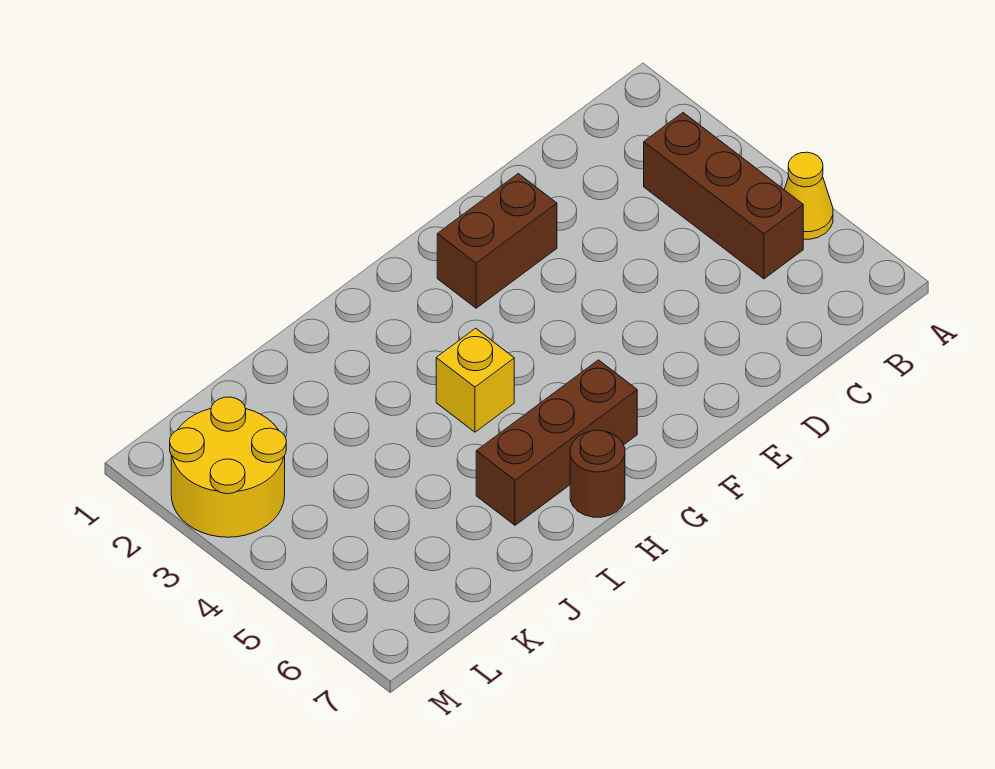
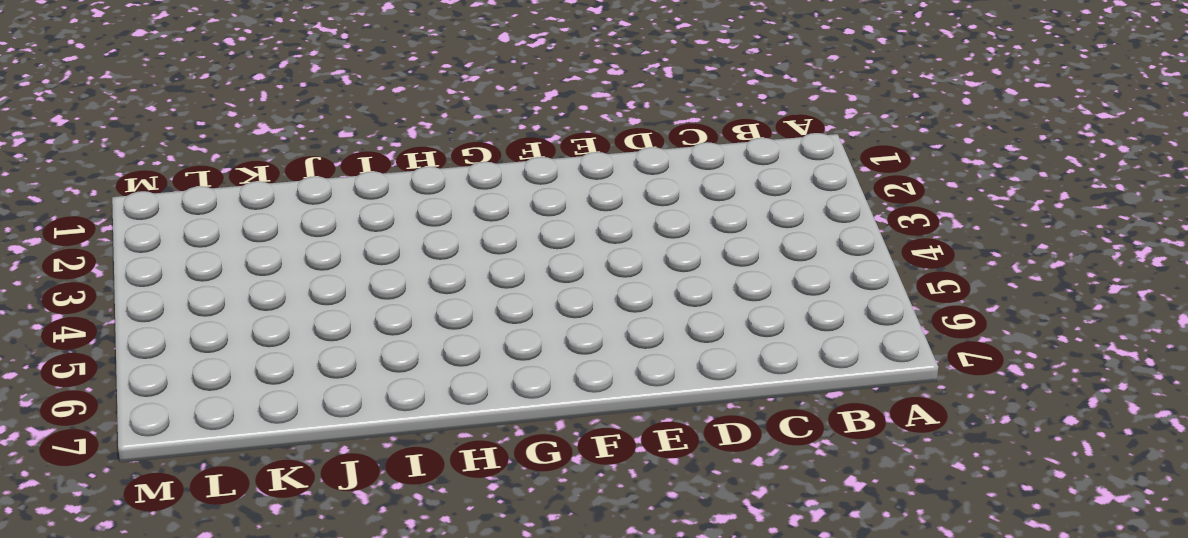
none -> yellow cone A5 level 1
none -> brown brick B3:B5 level 1

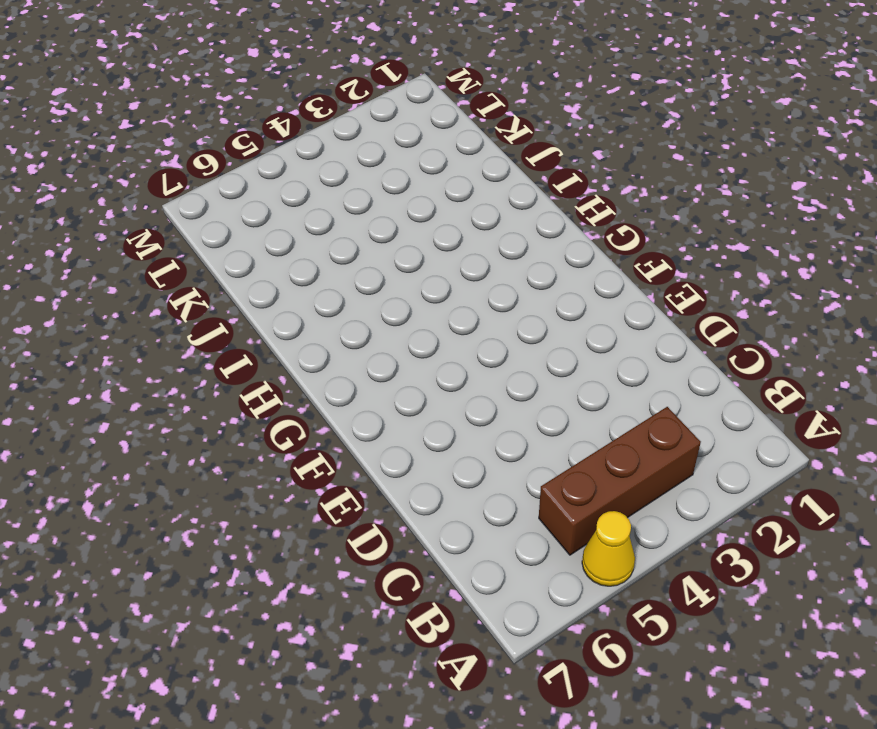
none -> brown brick E2:F2 level 1
none -> brown brick G6:I6 level 1

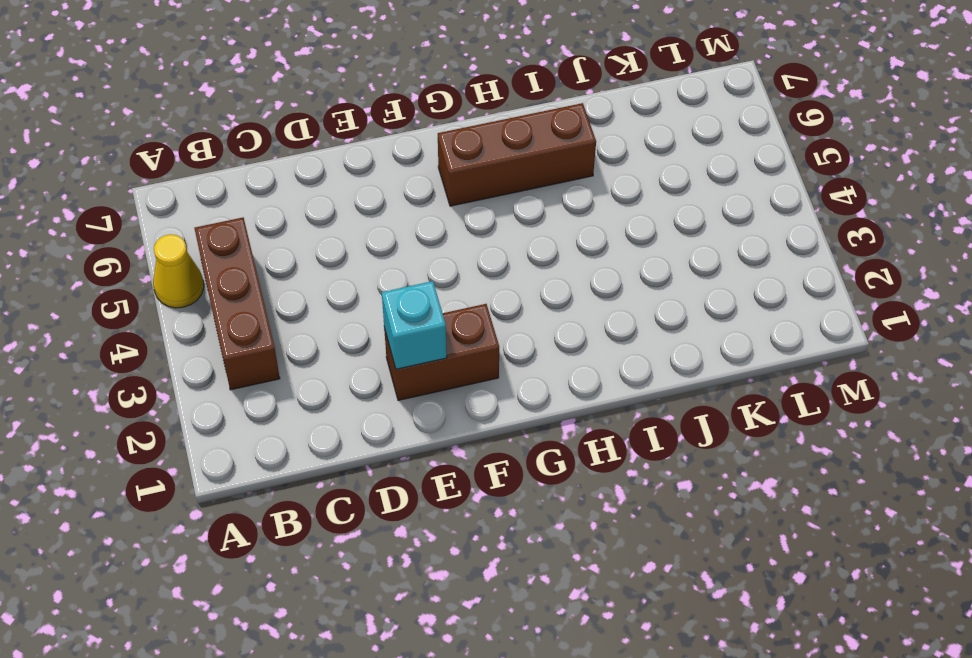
cyan brick E2 level 2 -> none
none -> yellow brick H4 level 1
none -> brown round brick H7 level 1

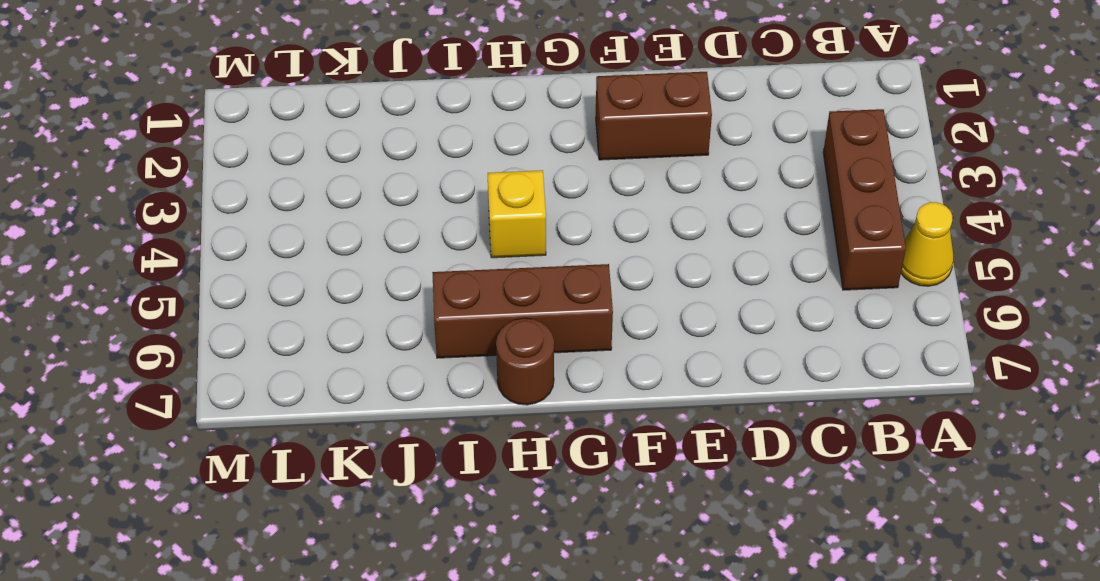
none -> yellow round brick L2:M3 level 1

